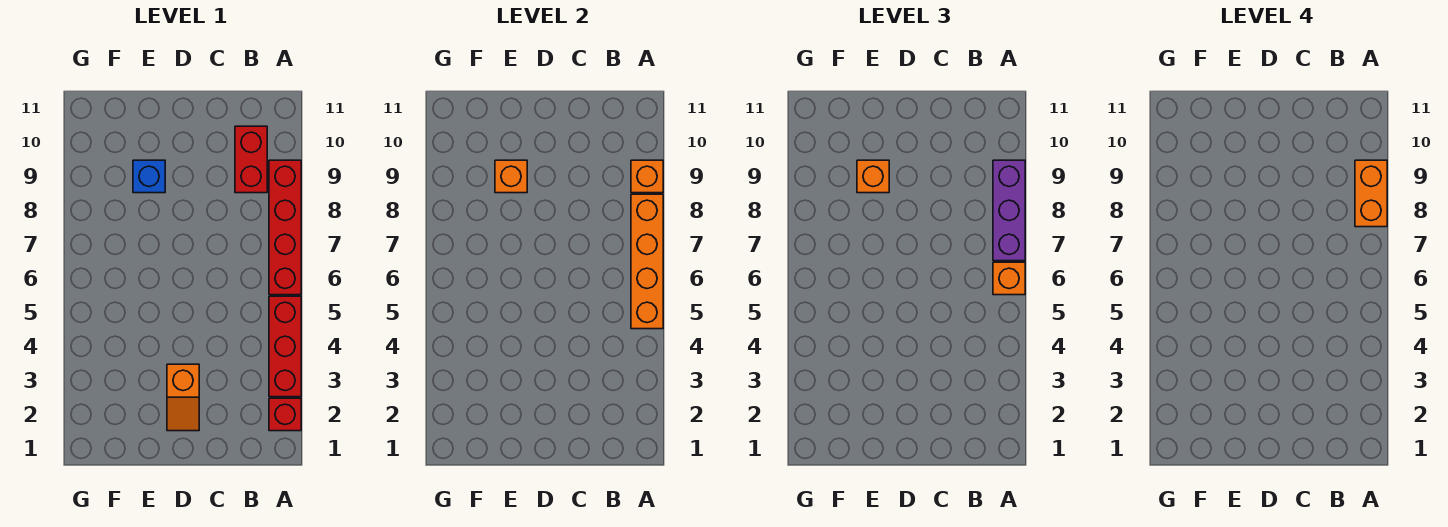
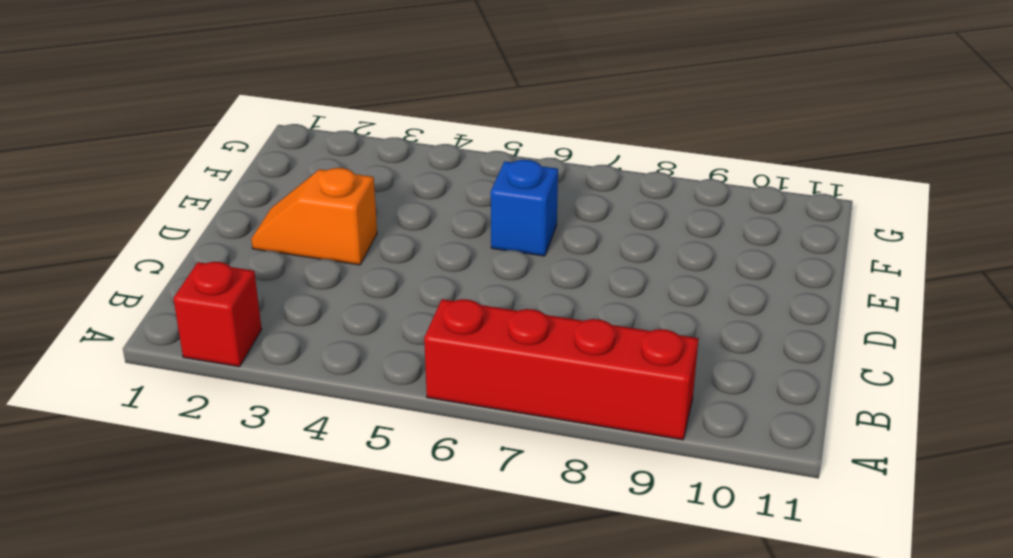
blue brick E6 level 1 -> blue brick E9 level 1
none -> red brick A3:A5 level 1
none -> red brick B9:B10 level 1
none -> orange brick A5:A8 level 2

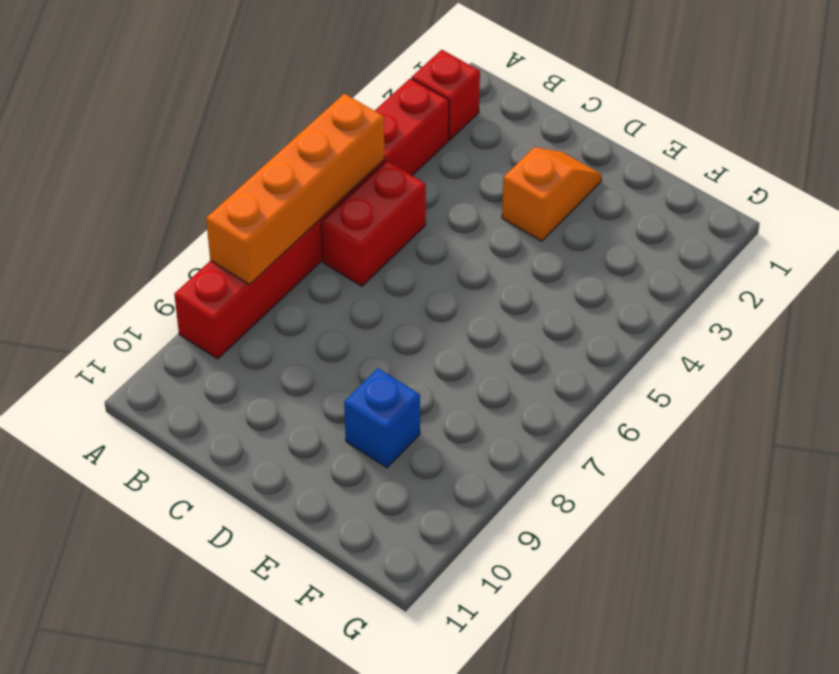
red brick B5:B6 level 1 -> red brick B9:B10 level 1
none -> orange brick A9 level 2
none -> orange brick E9 level 2
none -> orange brick A6 level 3

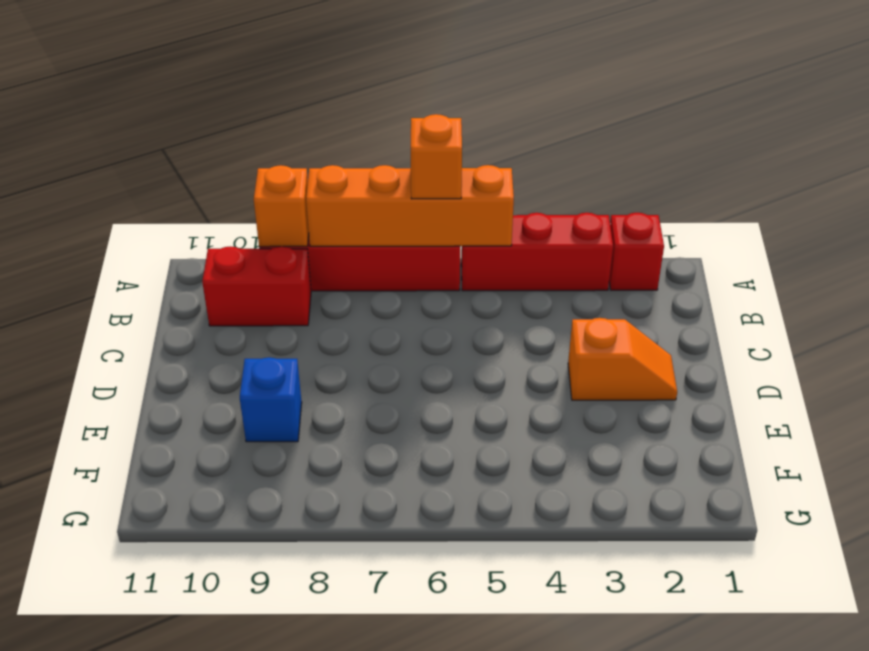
none -> orange brick E9 level 2
none -> purple brick A7:A9 level 3
none -> orange brick E9 level 3

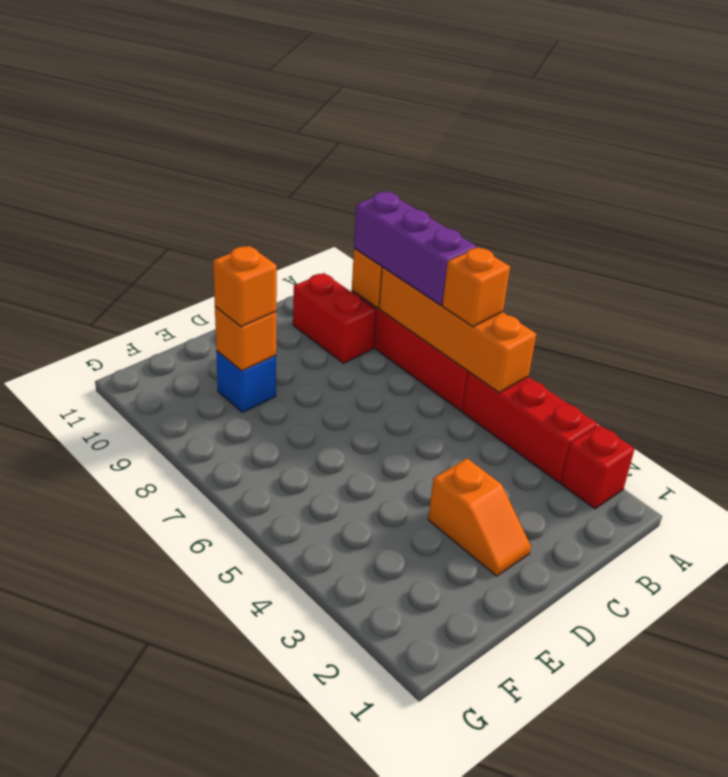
none -> orange brick A8:A9 level 4

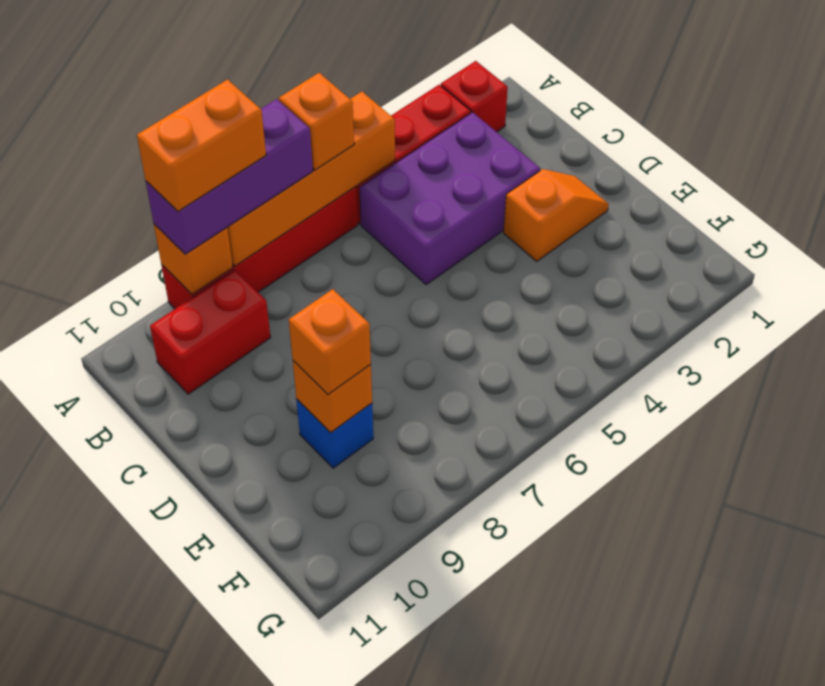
purple brick B3:C5 level 1 -> none

